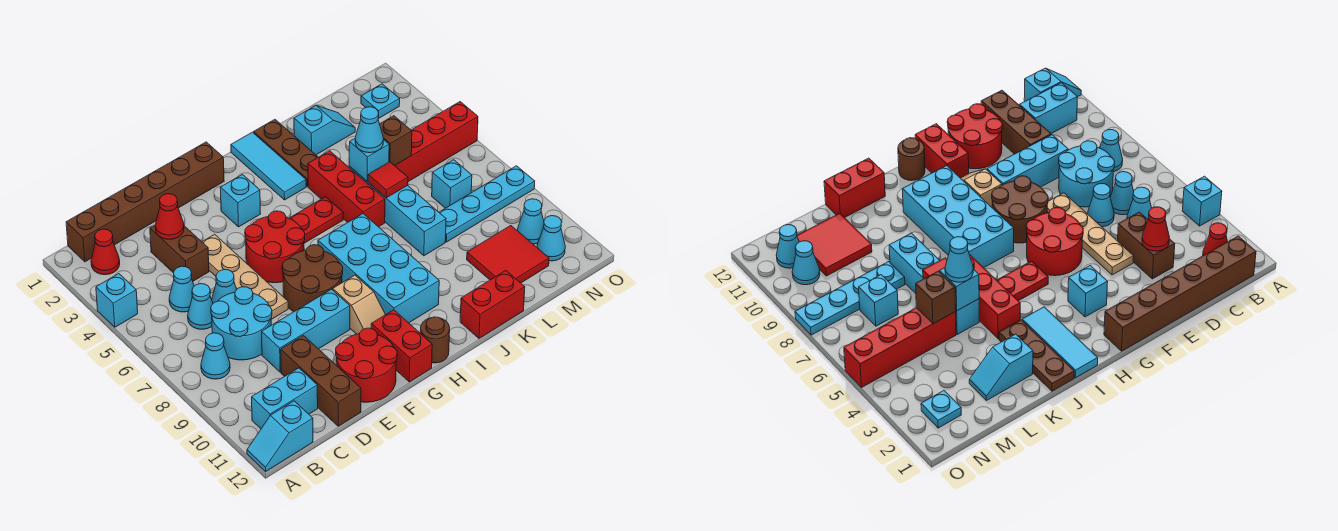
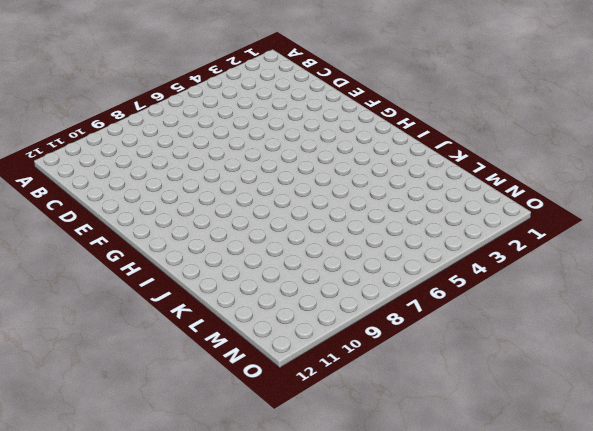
none -> cyan brick A4 level 1
none -> cyan slope A12:B12 level 1 top B
none -> brown brick B1:G1 level 1
none -> red cone B2 level 1

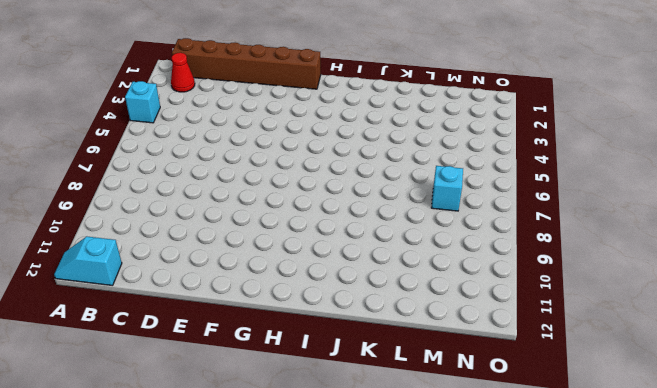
none -> cyan cone B8 level 1
none -> cyan brick B11:C11 level 1
none -> cyan cone C5 level 1
none -> cyan cone C6 level 1

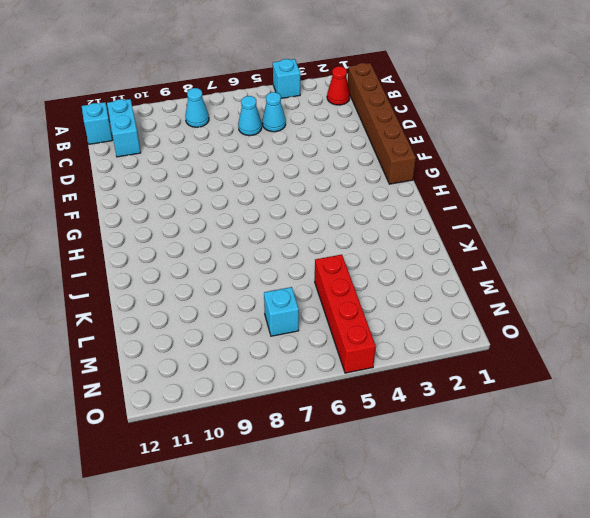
none -> cyan round brick C7:D8 level 1
none -> brown brick D3:D4 level 1
none -> cyan cone D6 level 1
none -> cyan brick D9:F9 level 1

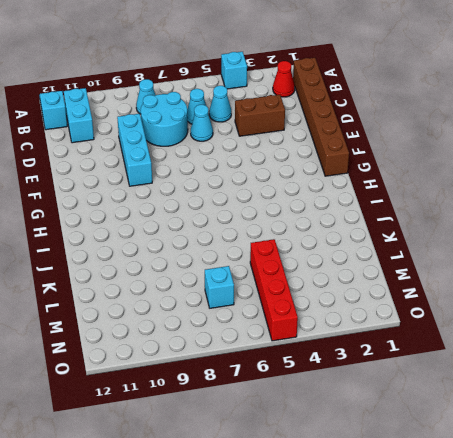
none -> brown brick D10:D12 level 1
none -> tan plate E4:E7 level 1
none -> red round brick E11:F12 level 1
none -> red round brick F5:G6 level 1

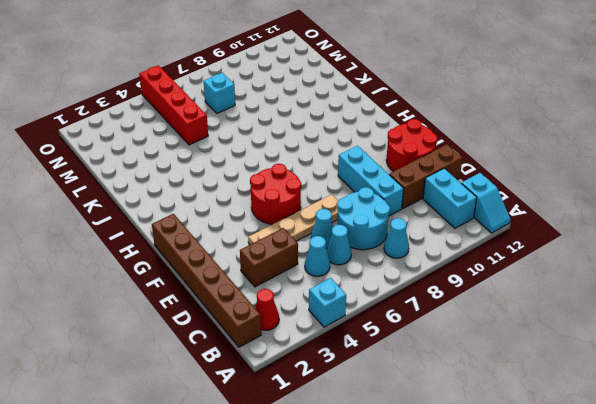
none -> brown round brick F7:G8 level 1
none -> cyan brick G3 level 1
none -> tan slope G9:G10 level 1 top 9
none -> red brick G11:G12 level 1

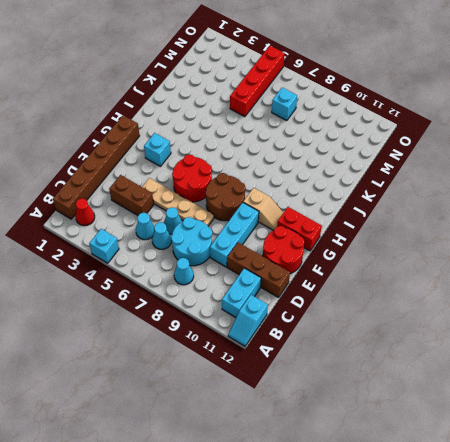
none -> red plate H5:I5 level 1
none -> cyan brick H7:I10 level 1
none -> brown round brick H12 level 1
none -> cyan tile I1:I3 level 1

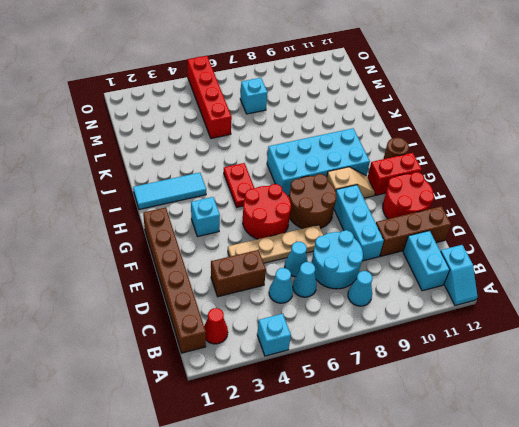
none -> brown plate J1:J3 level 1
none -> red brick J4:J6 level 1
none -> red brick J12:K12 level 1
none -> cyan slope K2:L2 level 1 top K

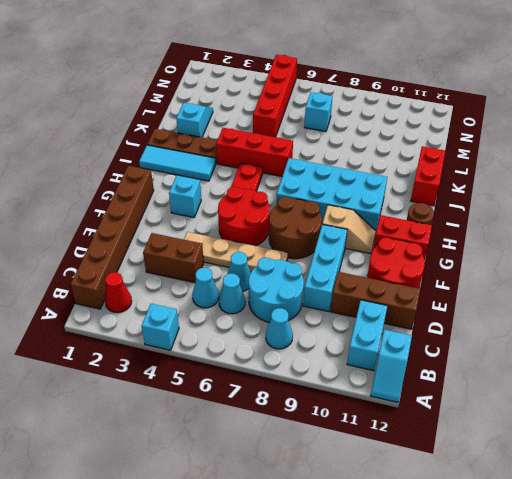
none -> cyan brick K5:K8 level 1
none -> cyan plate L8:O8 level 1
none -> red tile L10:M11 level 1
none -> cyan plate N2 level 1

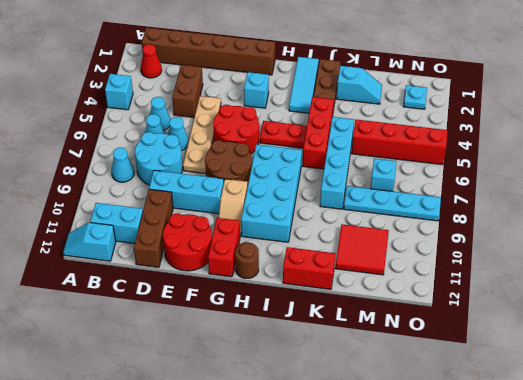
none -> cyan cone N10 level 1
none -> cyan cone N11 level 1
none -> red cone D3 level 2
none -> cyan brick K5 level 2

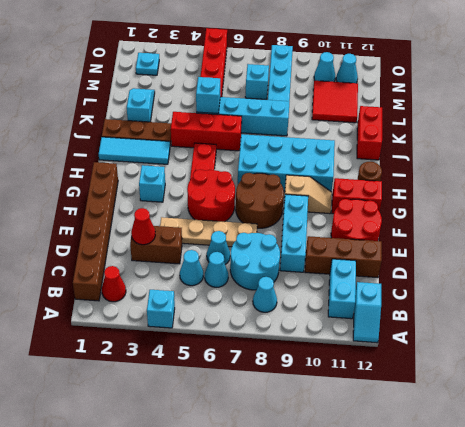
none -> red tile K6 level 2
none -> brown brick L5 level 2
none -> cyan cone K5 level 3

